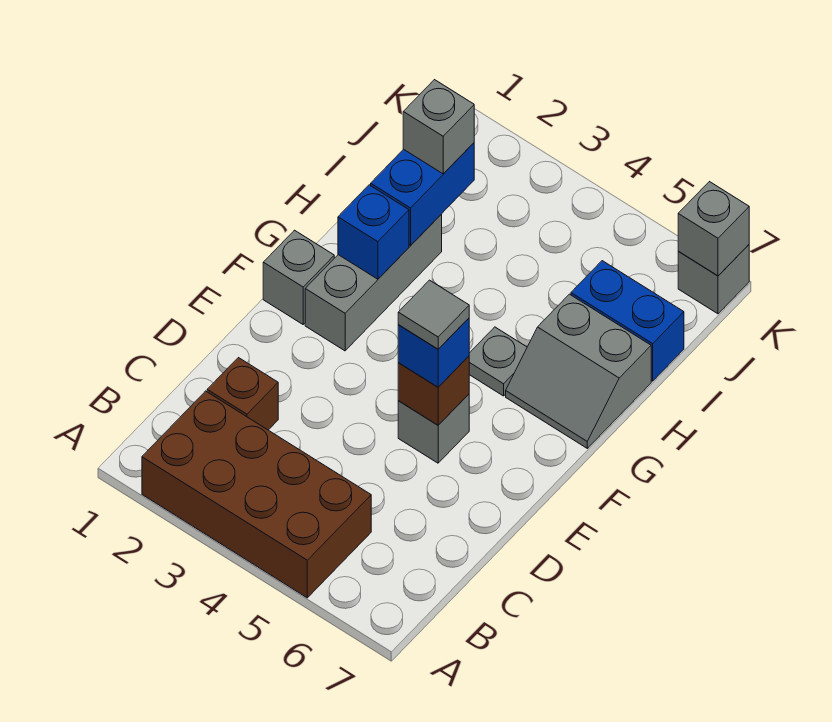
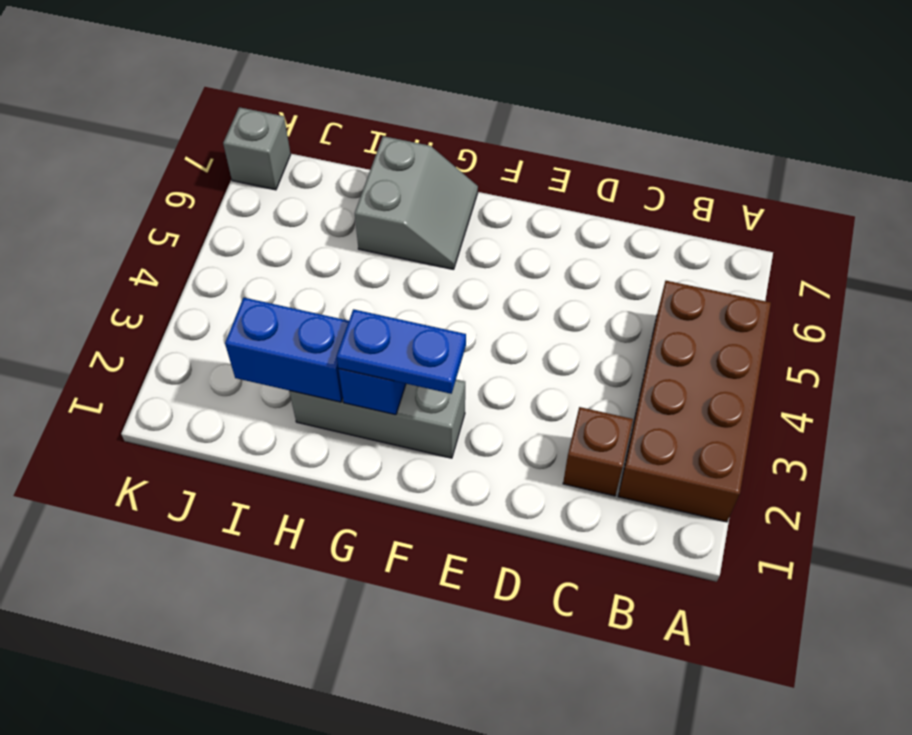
blue plate F2:G2 level 3 -> none
none -> grey brick E5 level 1
none -> grey brick F1 level 1
none -> grey plate G5 level 1

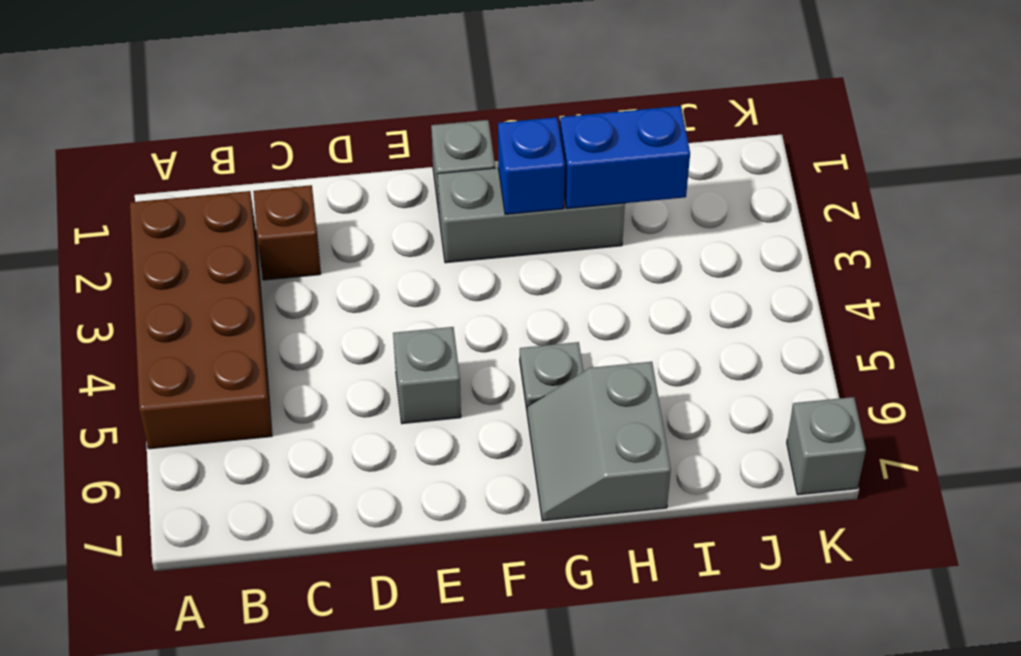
none -> blue brick I6:I7 level 1
none -> brown brick E5 level 2
none -> grey brick K7 level 2

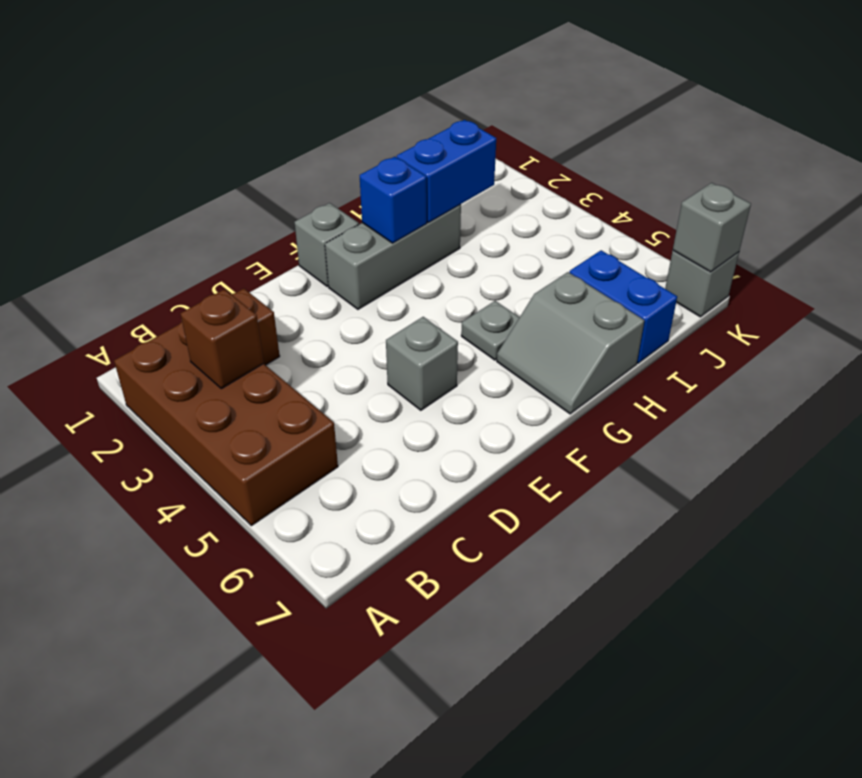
brown brick B3 level 2 -> brown brick E5 level 2
none -> blue brick E5 level 3
none -> grey brick I2 level 3
none -> grey tile E5 level 4

